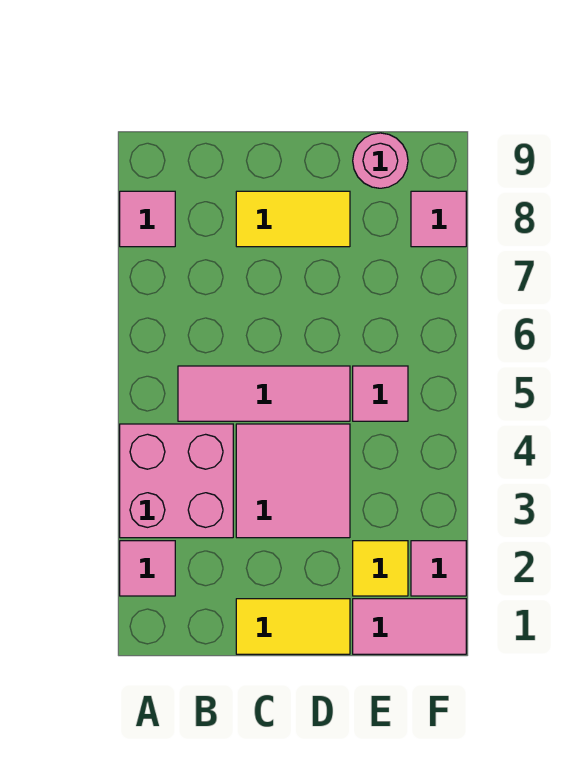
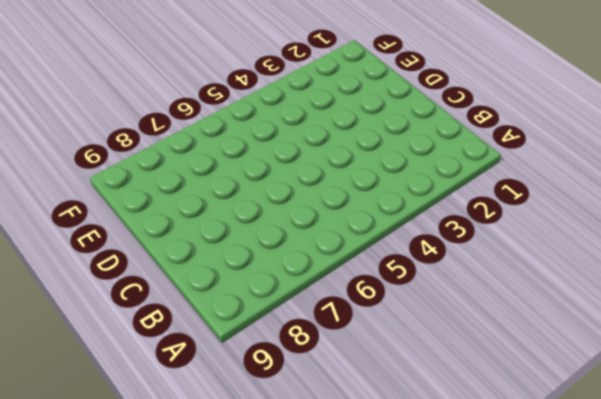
none -> pink tile A2 level 1
none -> pink brick A3:B4 level 1
none -> pink tile A8 level 1

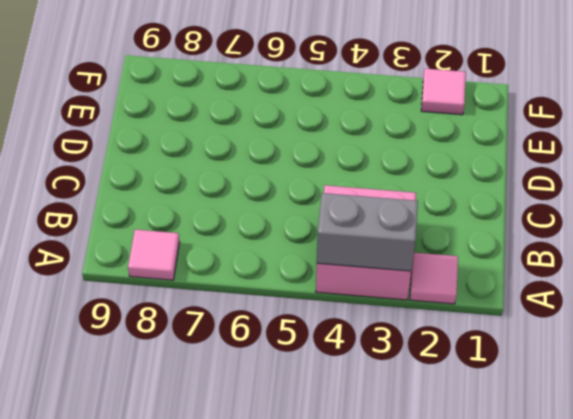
grey brick A3:A4 level 2 -> none
none -> pink tile B5:D5 level 1
none -> yellow tile C1:D1 level 1
none -> pink tile C3:D4 level 1

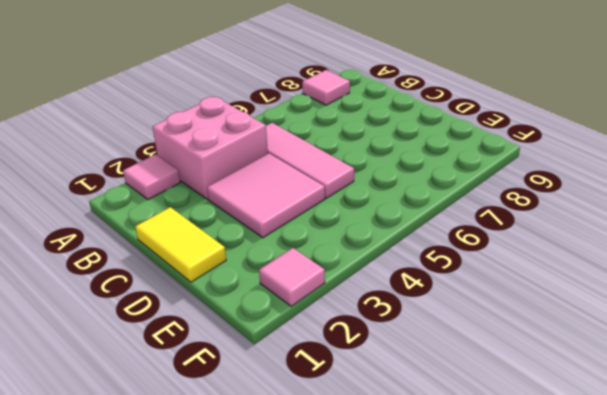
none -> yellow tile C8:D8 level 1
none -> pink tile E1:F1 level 1
none -> yellow tile E2 level 1

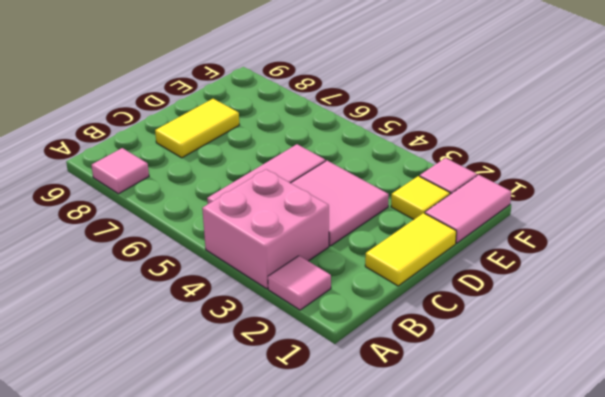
none -> pink tile E5 level 1
none -> pink round brick E9 level 1
none -> pink tile F8 level 1

